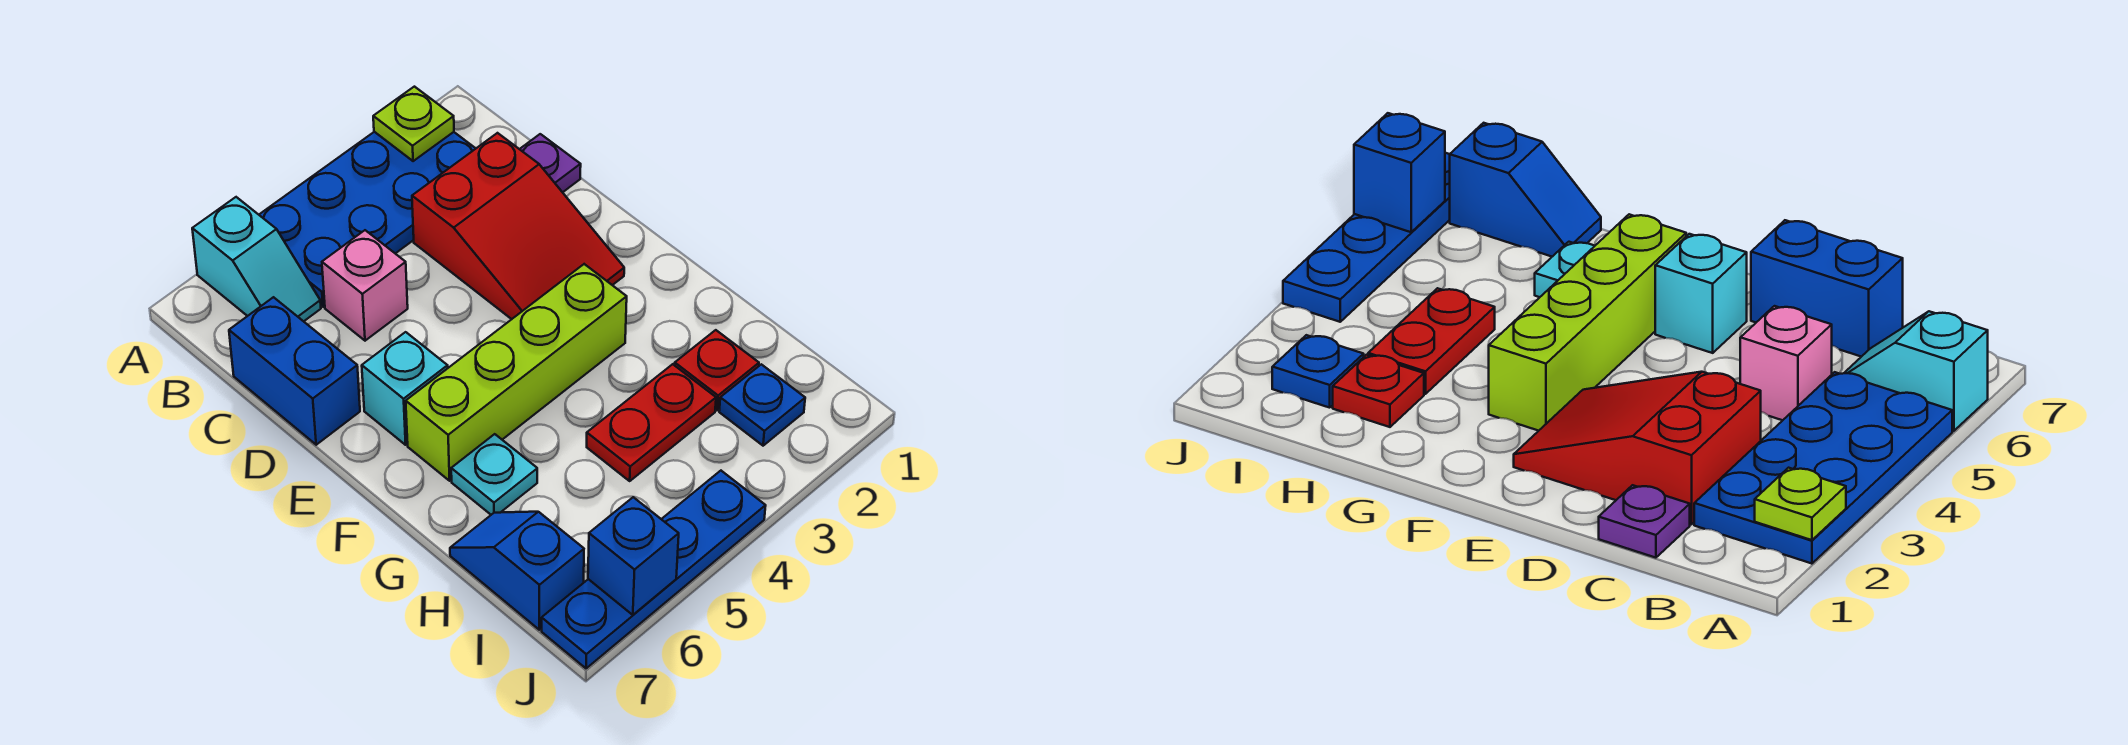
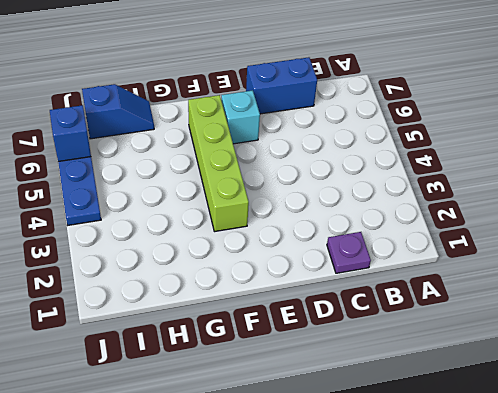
none -> blue plate A2:B5 level 1
none -> cyan slope A6:B6 level 1 top A
none -> red slope C2:E3 level 1 top C

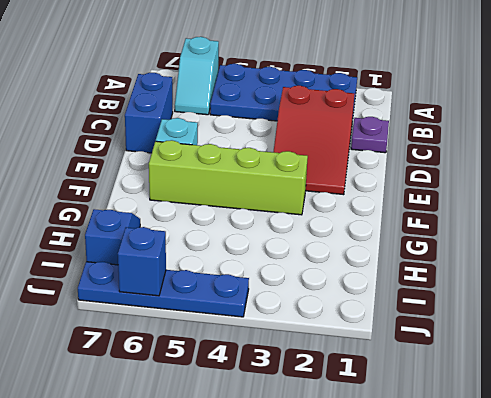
none -> pink brick C5 level 1
none -> cyan plate G6 level 1
none -> red plate H2 level 1

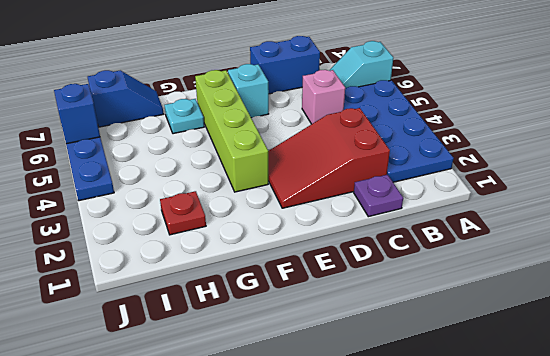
none -> red plate H3:H4 level 1
none -> blue plate I2 level 1
none -> lime plate A2 level 2

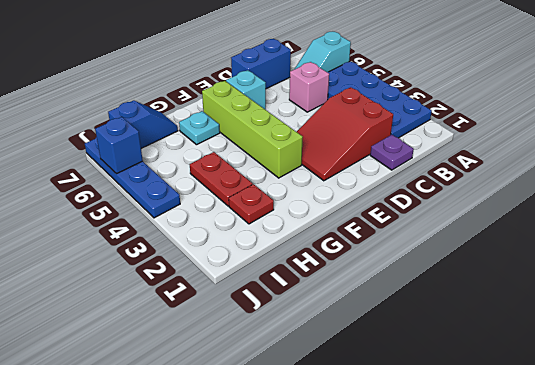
none -> blue plate I2 level 1
none -> lime plate A2 level 2

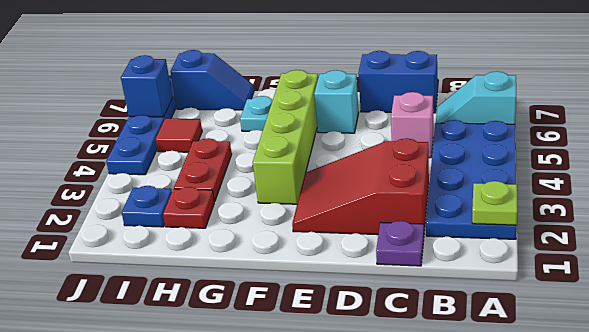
red tile I5 level 1 -> none

